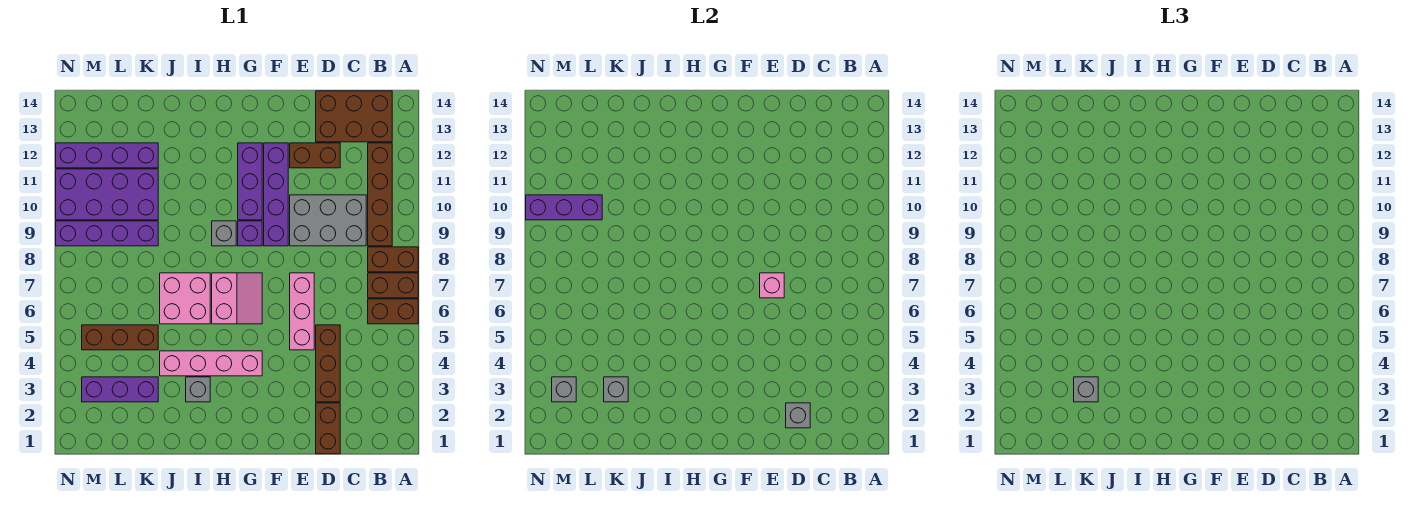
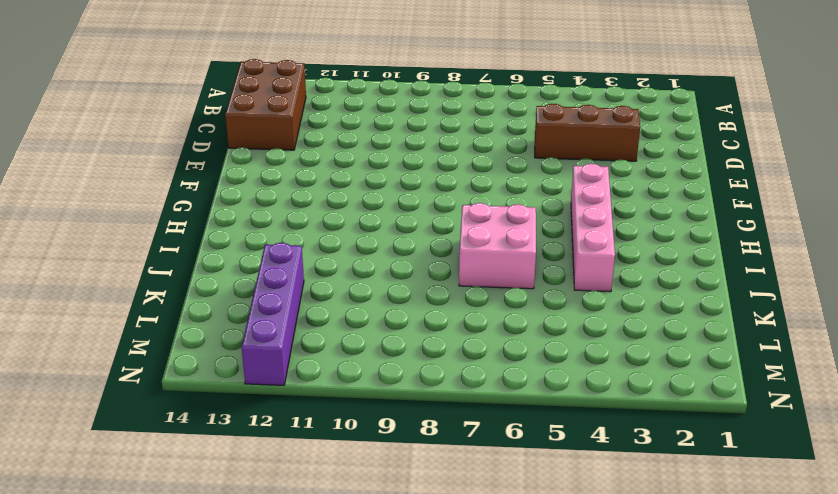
none -> brown brick A6:B6 level 1
none -> brown brick A7:B7 level 1
none -> brown brick A8:B8 level 1

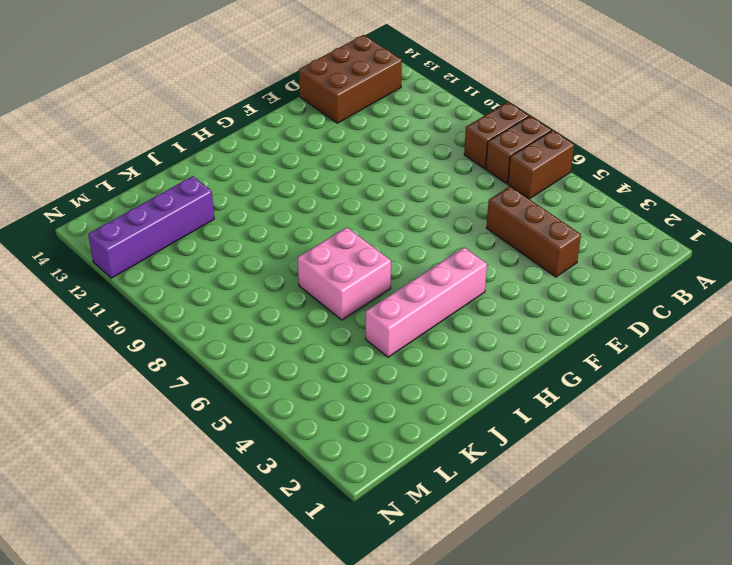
none -> brown brick B9:B12 level 1
none -> grey brick C9:E10 level 1
none -> brown brick D1:D2 level 1

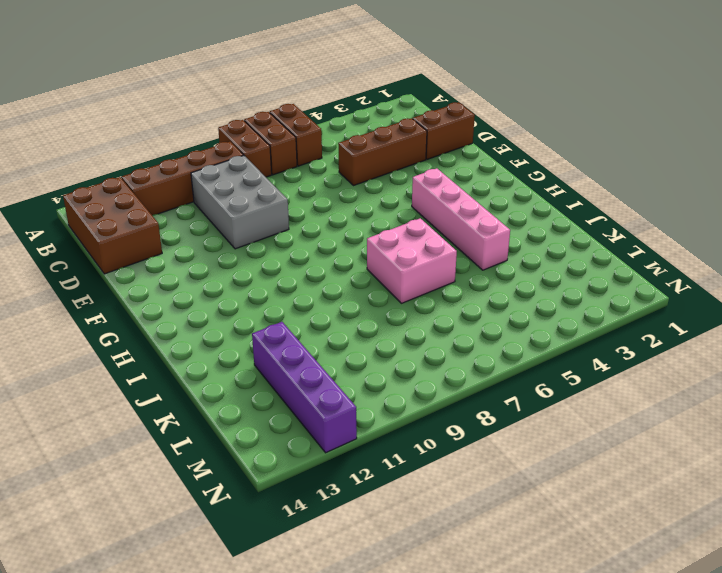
none -> brown brick D12:E12 level 1
none -> pink brick E5:E7 level 1
none -> purple brick F9:F12 level 1

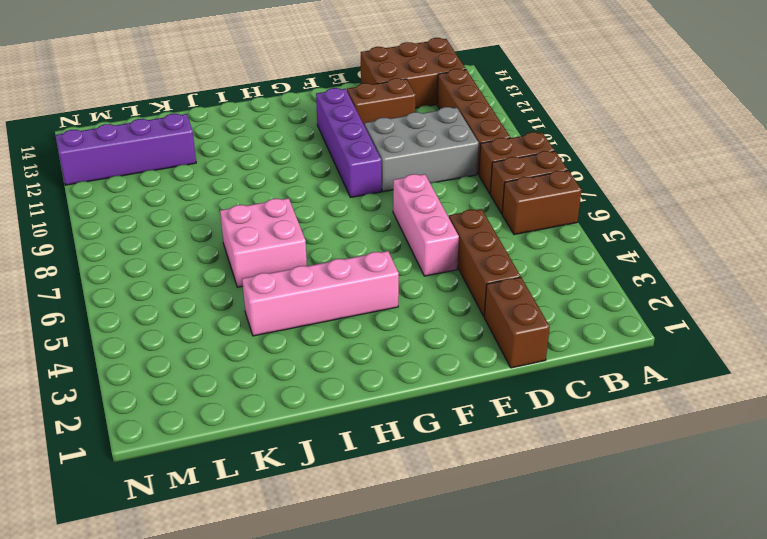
none -> pink slope G6:H7 level 1 top H
none -> purple brick G9 level 1
none -> purple brick G10:G12 level 1

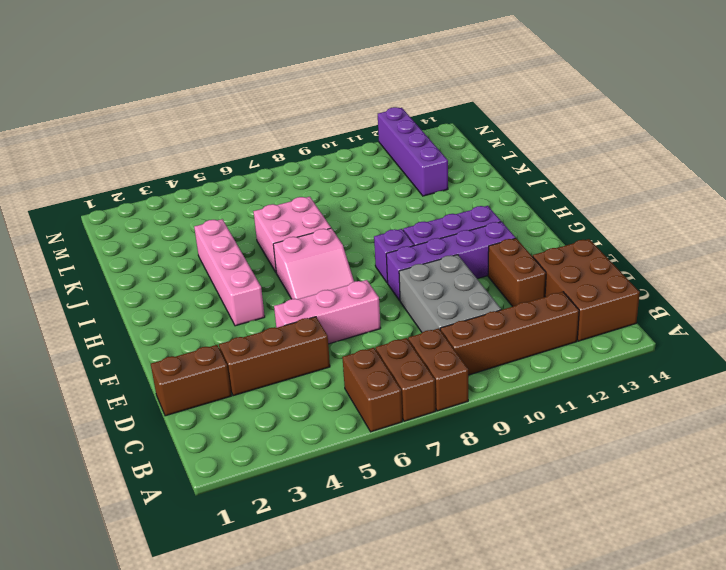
none -> grey brick H9 level 1
none -> grey brick I3 level 1
none -> purple brick K3:M3 level 1

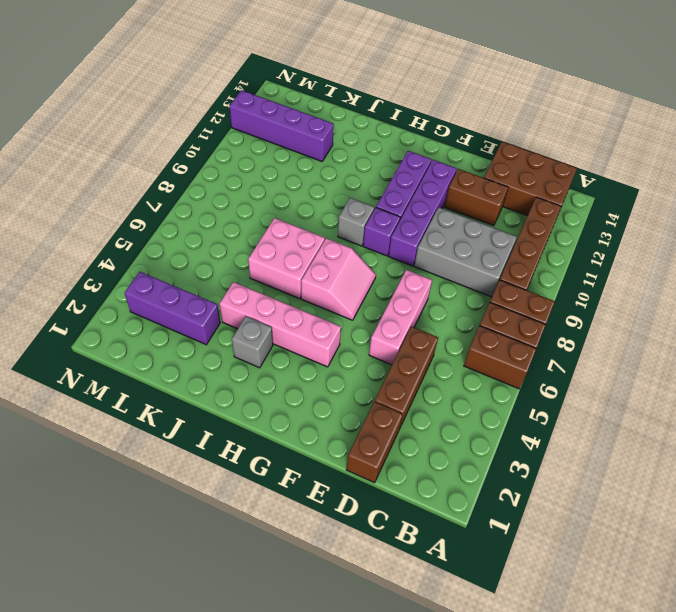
none -> brown brick K5:M5 level 1
none -> purple brick K9:N9 level 1
none -> purple brick K10:N11 level 1

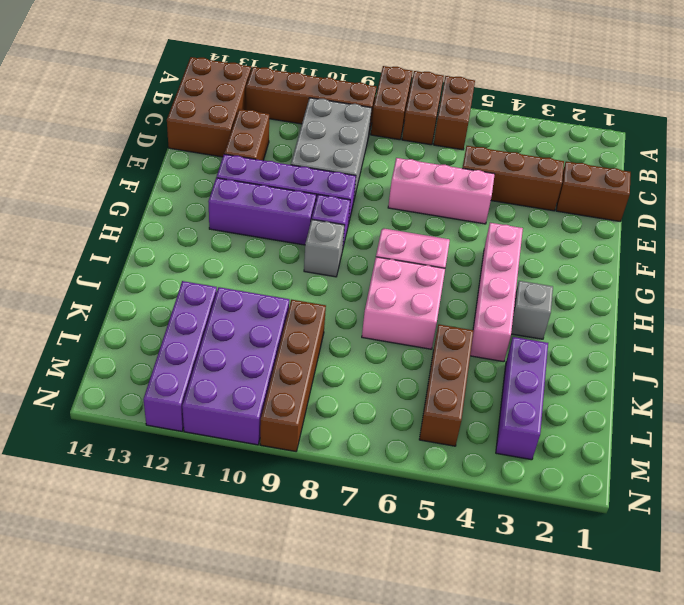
brown brick K9:N9 level 1 -> purple brick K9:N9 level 1
none -> grey brick D2 level 2
none -> pink brick E7 level 2
none -> grey brick K3 level 2

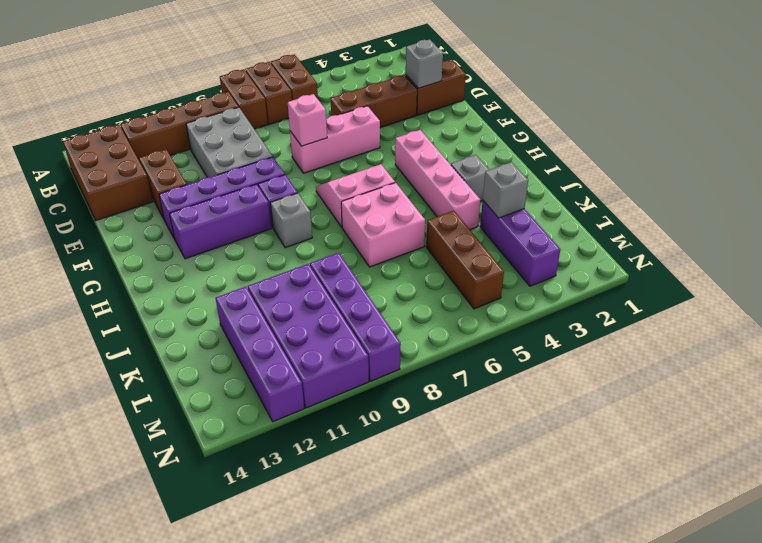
none -> purple brick L10:N10 level 2
none -> grey brick M3 level 2
none -> grey brick K3 level 3

